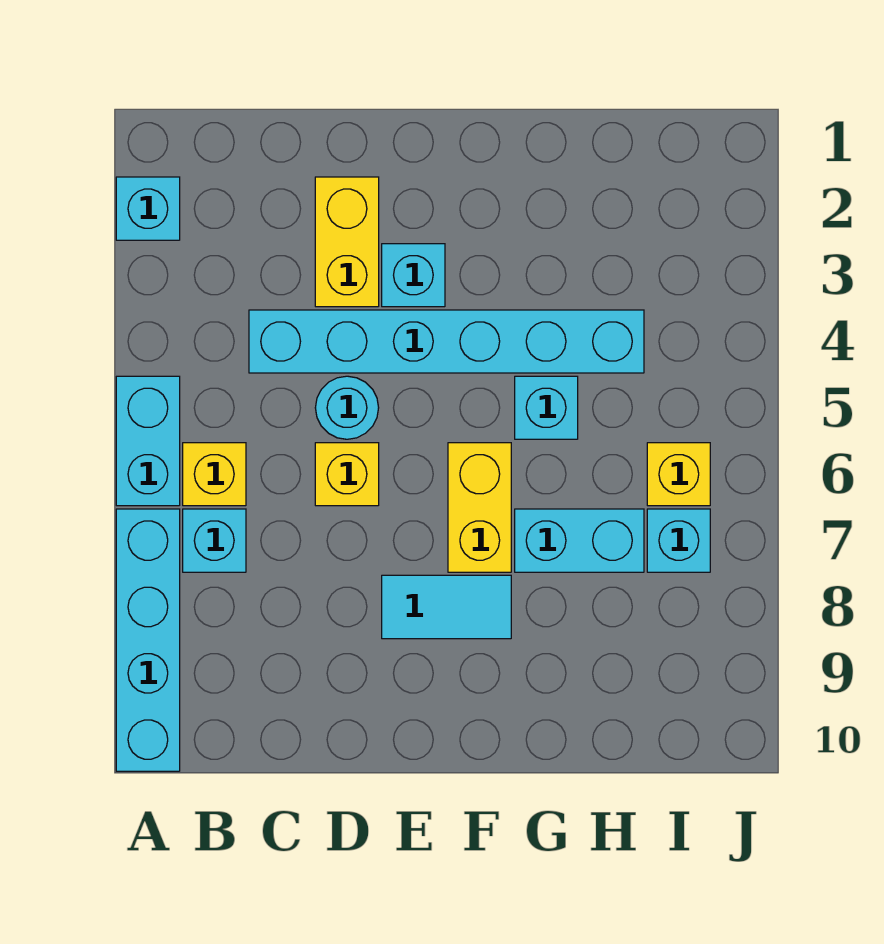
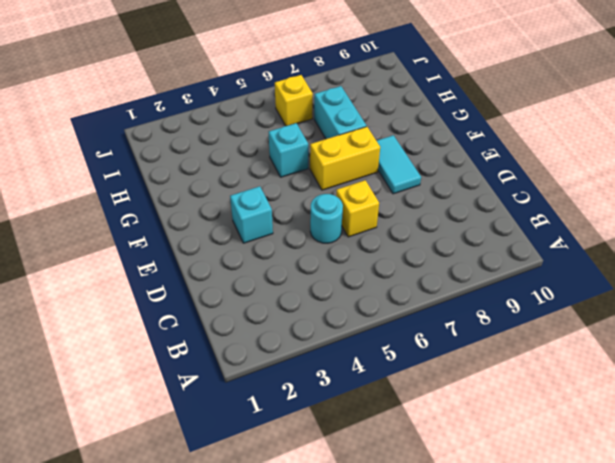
none -> cyan brick A2 level 1
none -> cyan brick A5:A6 level 1
none -> cyan brick A7:A10 level 1

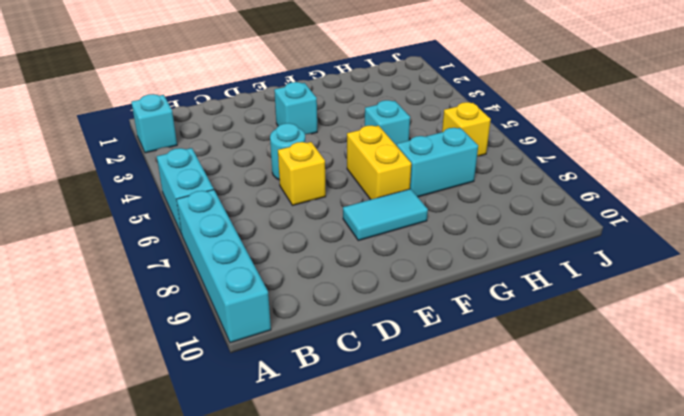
none -> yellow brick B6 level 1
none -> cyan brick B7 level 1
none -> cyan brick C4:H4 level 1

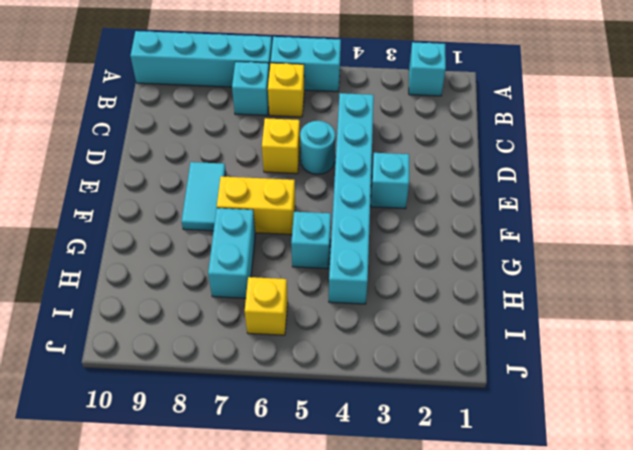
none -> yellow brick D2:D3 level 1
none -> cyan brick I7 level 1

